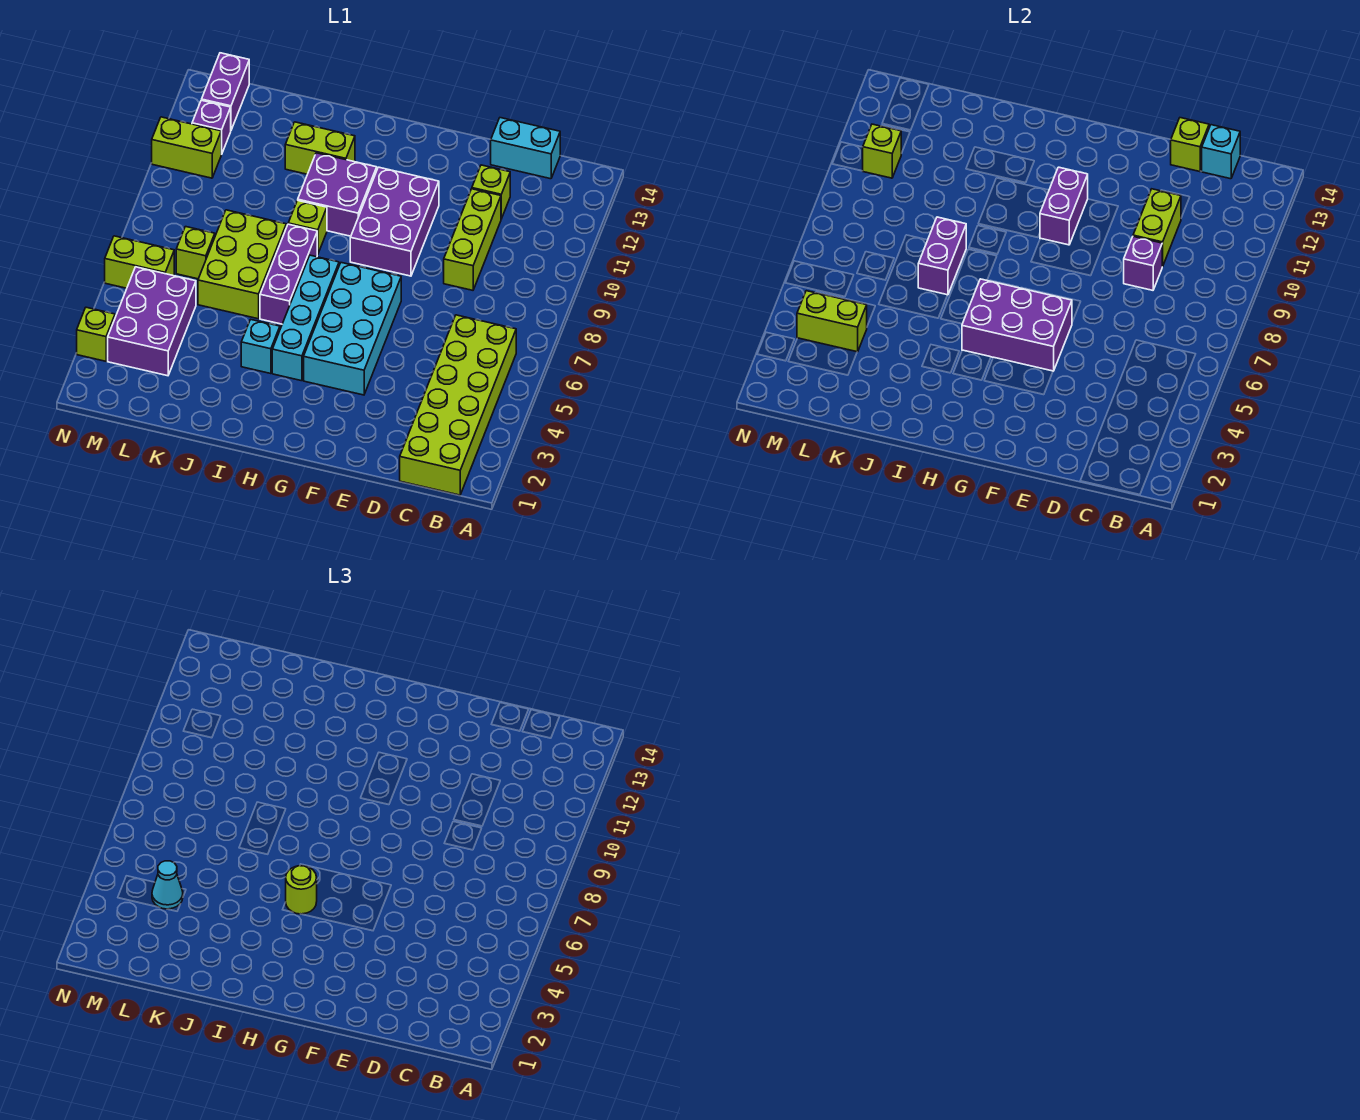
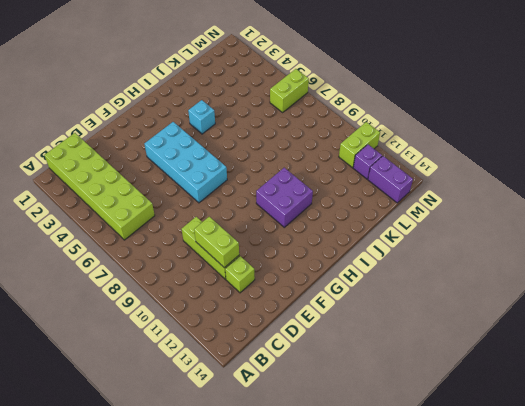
none -> cyan brick C14:D14 level 1
none -> purple brick F9:G11 level 1
none -> cyan brick H4:H7 level 1
none -> purple brick I6:I8 level 1

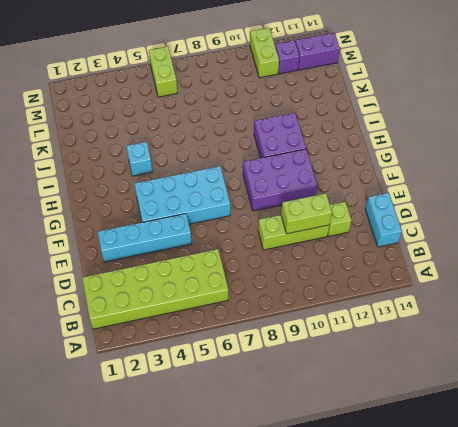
cyan brick E2:E5 level 1 -> cyan brick H4:H7 level 1
none -> purple brick I6:I8 level 1
none -> lime brick I9 level 1
none -> lime brick I12:J12 level 1
none -> lime brick J6:K8 level 1

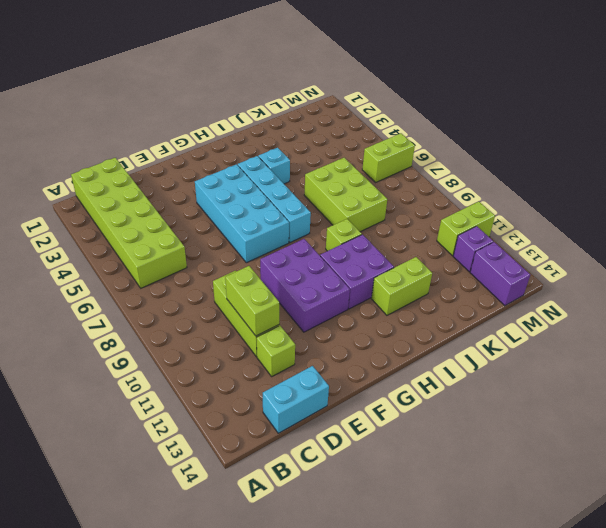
none -> purple brick I6:I8 level 1
none -> purple brick L3:M5 level 1
none -> lime brick L7 level 1
none -> lime brick N3 level 1

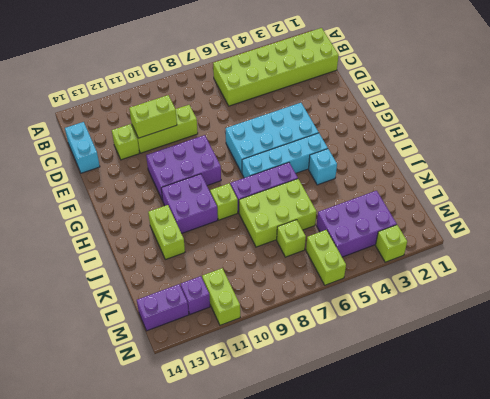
none -> cyan brick C14 level 2
none -> purple brick D9 level 2
none -> lime brick D14 level 2
none -> purple brick F5:H6 level 2

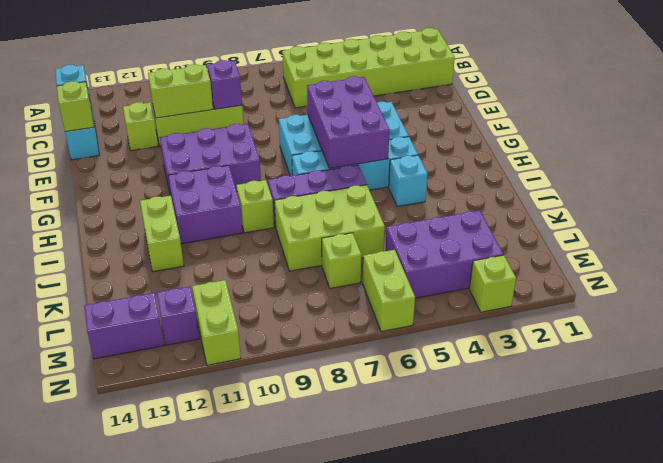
none -> purple brick G10:G11 level 2
none -> purple brick J7:J8 level 2
none -> lime brick L4:M4 level 2
none -> lime brick M11 level 2

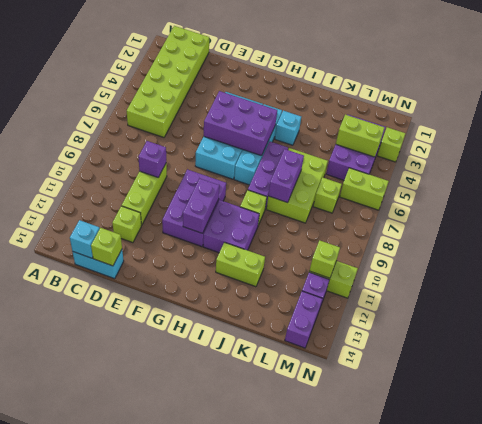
none -> lime brick D10:D11 level 2
none -> lime round brick H5 level 3
none -> cyan cone L4 level 3

